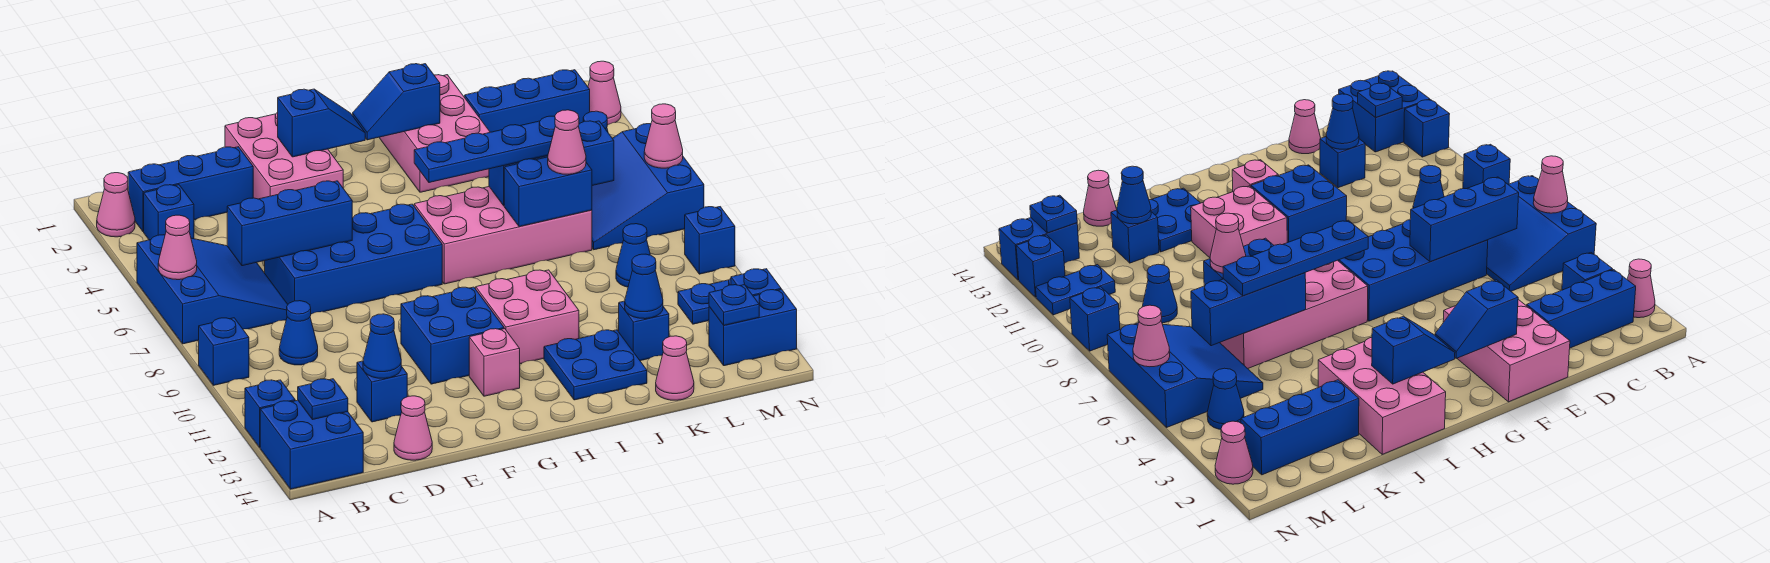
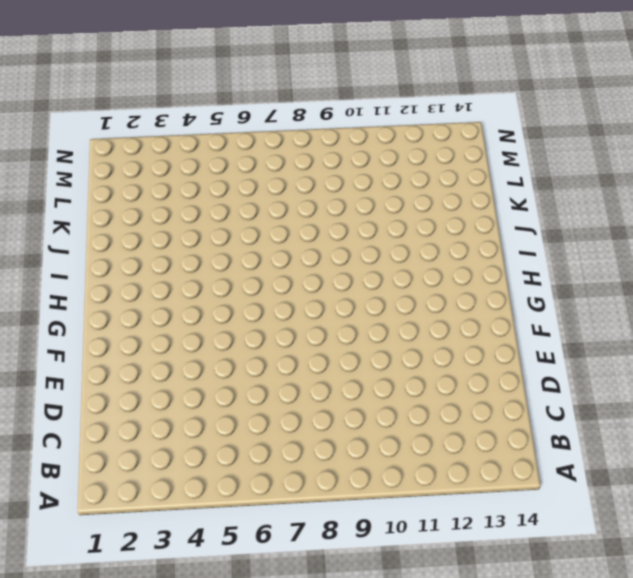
none -> pink cone A2 level 1
none -> blue slope A5:C7 level 1 top A
none -> blue brick A9 level 1
none -> blue brick A12 level 1

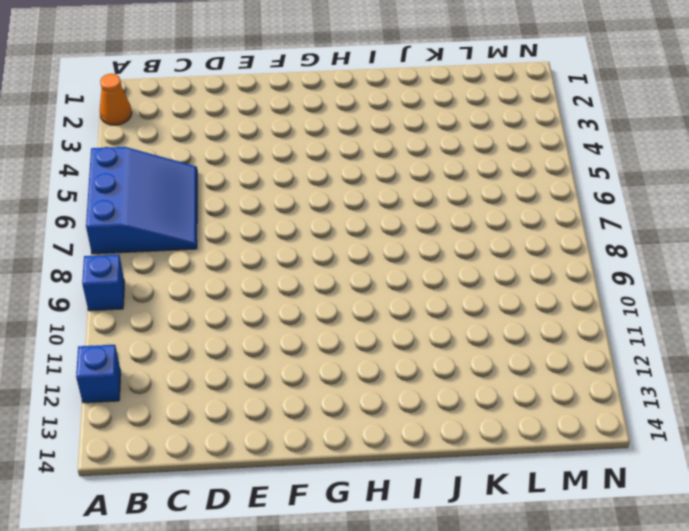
orange cone A2 level 1 -> pink cone A2 level 1
none -> blue brick A13:B14 level 1
none -> blue brick B2:D2 level 1
none -> blue brick B3 level 1
none -> blue cone C9 level 1

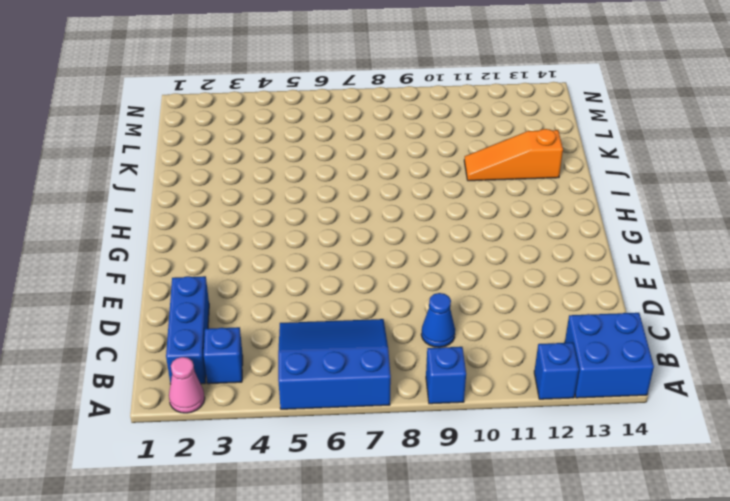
orange slope J11:J13 level 1 top 13 -> blue plate I12:J13 level 1
none -> blue brick D6:G7 level 1
none -> blue brick D12 level 1
none -> pink cone D14 level 1
none -> pink brick E1:F3 level 1

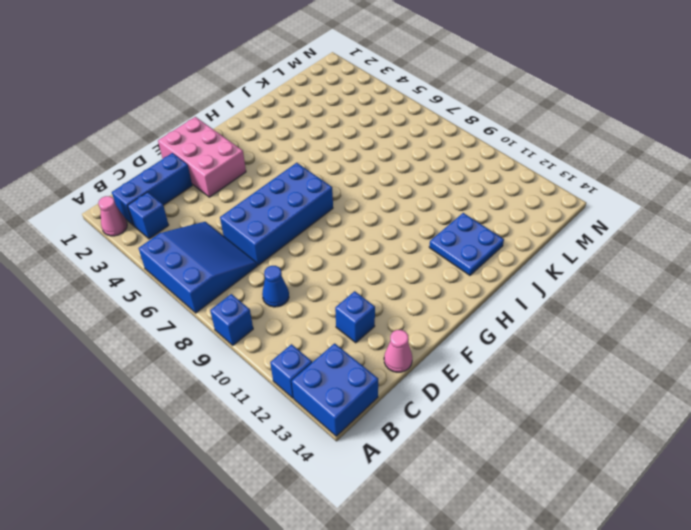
none -> blue brick F10:G11 level 1
none -> pink brick G12 level 1
none -> pink brick H6:K7 level 1
none -> pink brick H10:I11 level 1

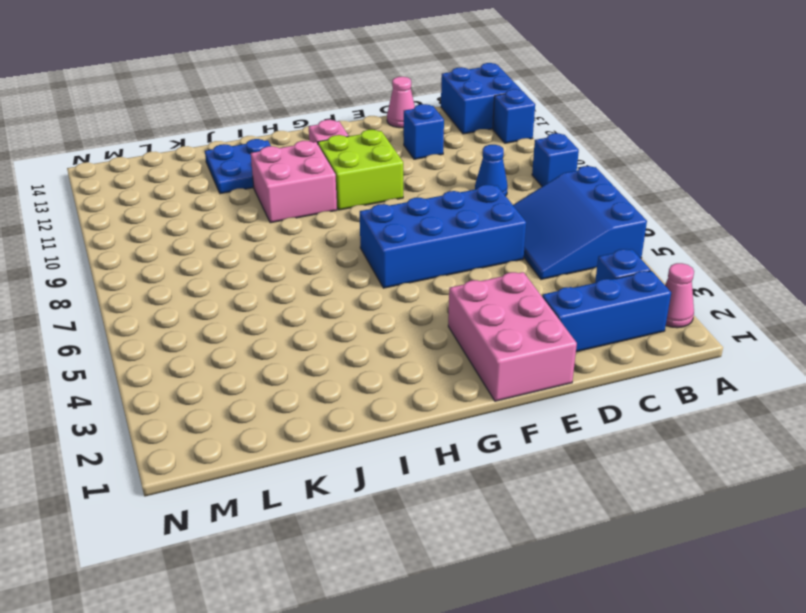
lime brick F10:G11 level 1 -> blue brick F10:G11 level 1
none -> pink brick H6:K7 level 1
none -> pink brick I1:J3 level 1
none -> blue brick K2:M2 level 1
none -> blue brick K12 level 1

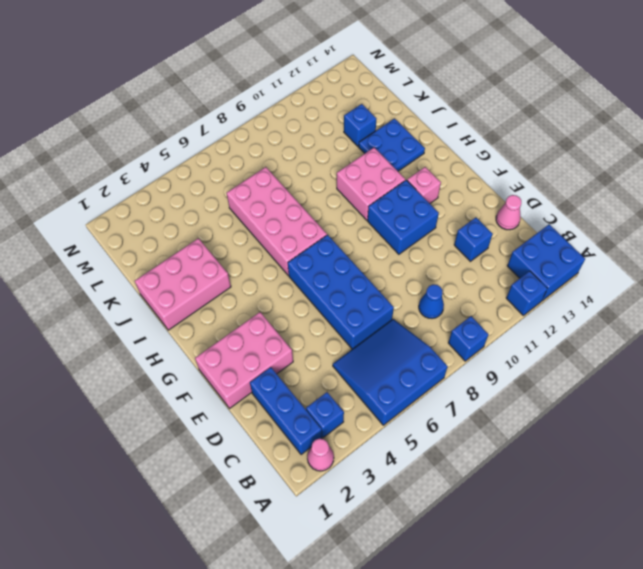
none -> blue brick K2:M2 level 1
none -> pink cone K14 level 1
none -> blue slope L5:N7 level 1 top N
none -> blue cone L9 level 1

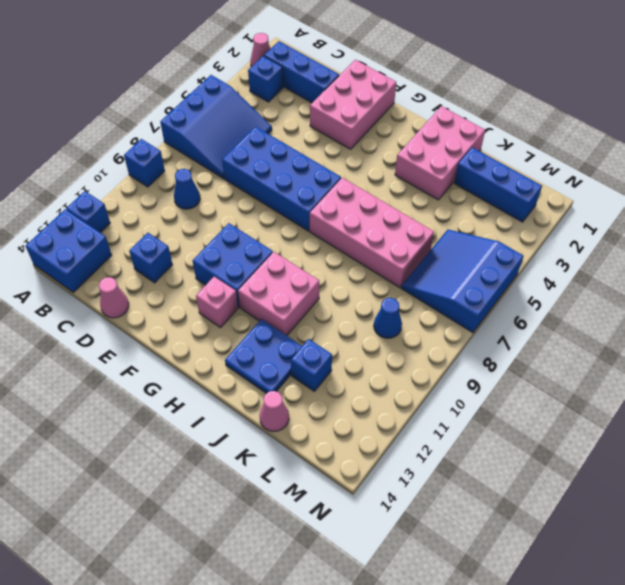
none -> blue cone M4 level 1
none -> blue plate M11:N11 level 1
none -> blue brick M13:N13 level 1
none -> pink cone N2 level 1

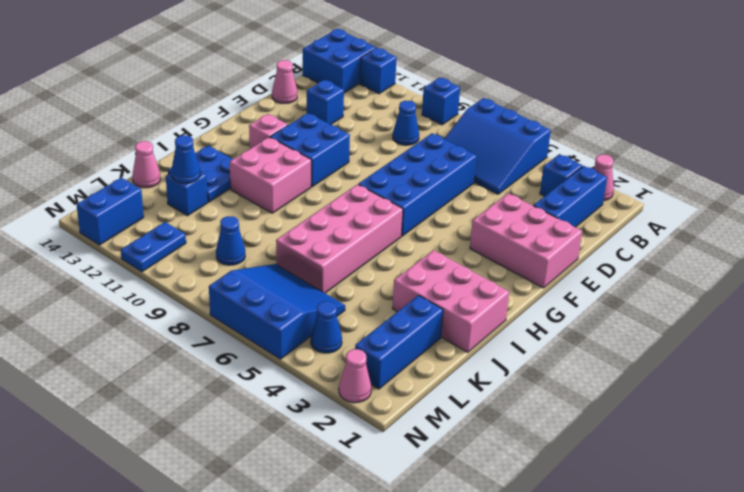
none -> blue brick N9 level 1
none -> blue brick N12 level 1
none -> pink cone A6 level 2
none -> blue plate B13 level 2

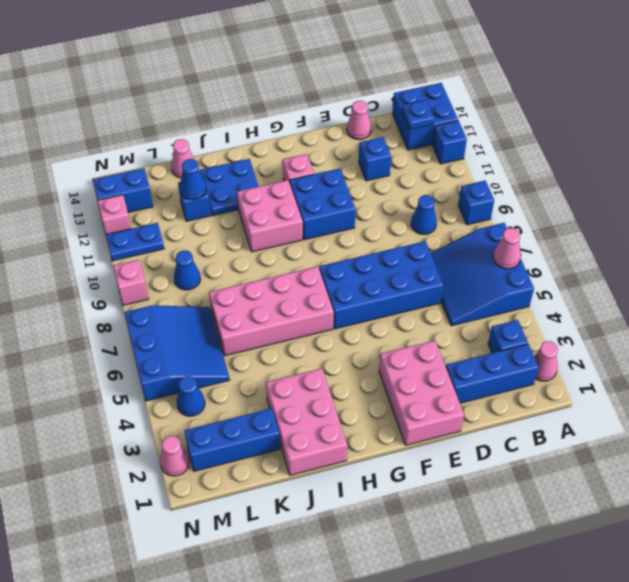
pink brick N9 level 1 -> blue brick N9 level 1
pink brick N12 level 1 -> blue brick N12 level 1
none -> blue brick C6:E6 level 2
none -> blue cone D12 level 2
none -> blue slope F2:G2 level 2 top F
none -> blue slope H2:I2 level 2 top I

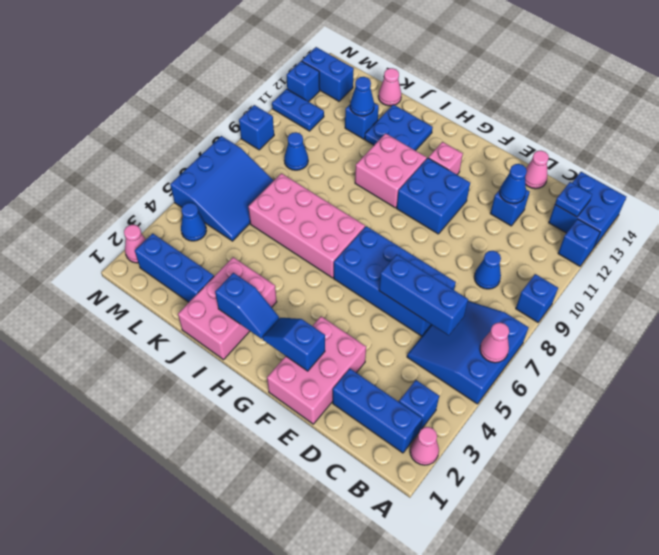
none -> blue brick J6:L6 level 2
none -> blue brick J7:K7 level 2
none -> blue plate M13 level 2
none -> pink cone N6 level 2

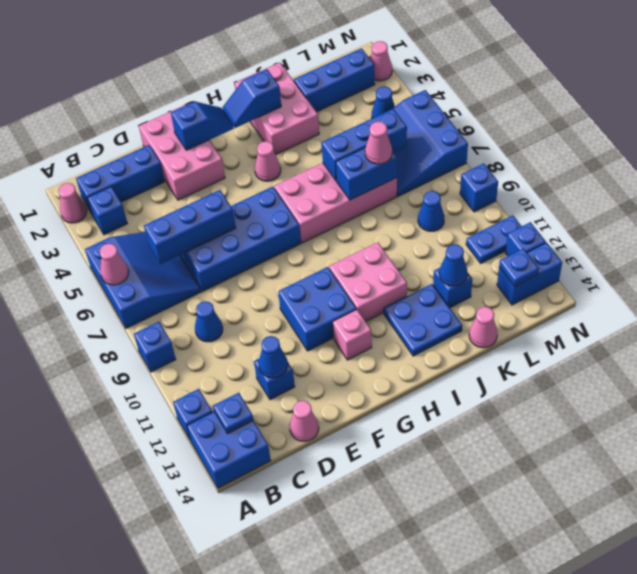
pink cone H4 level 1 -> pink cone N6 level 2
none -> blue plate H6:K6 level 3

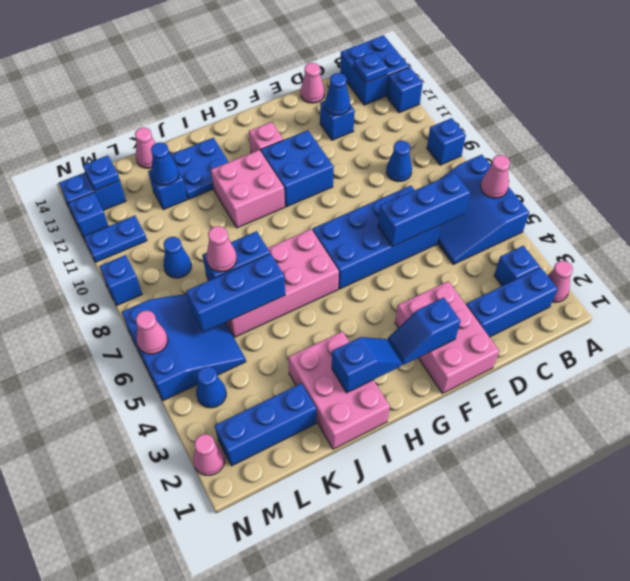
none -> blue plate H6:K6 level 3

